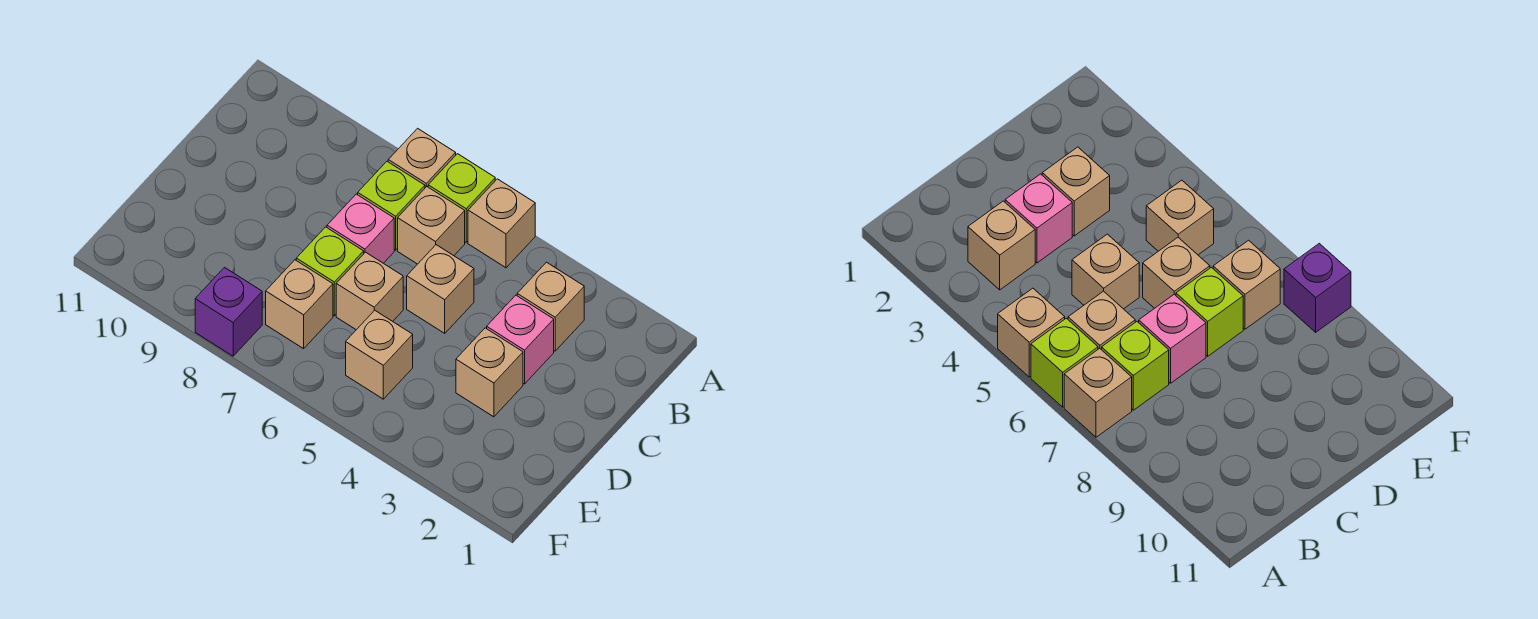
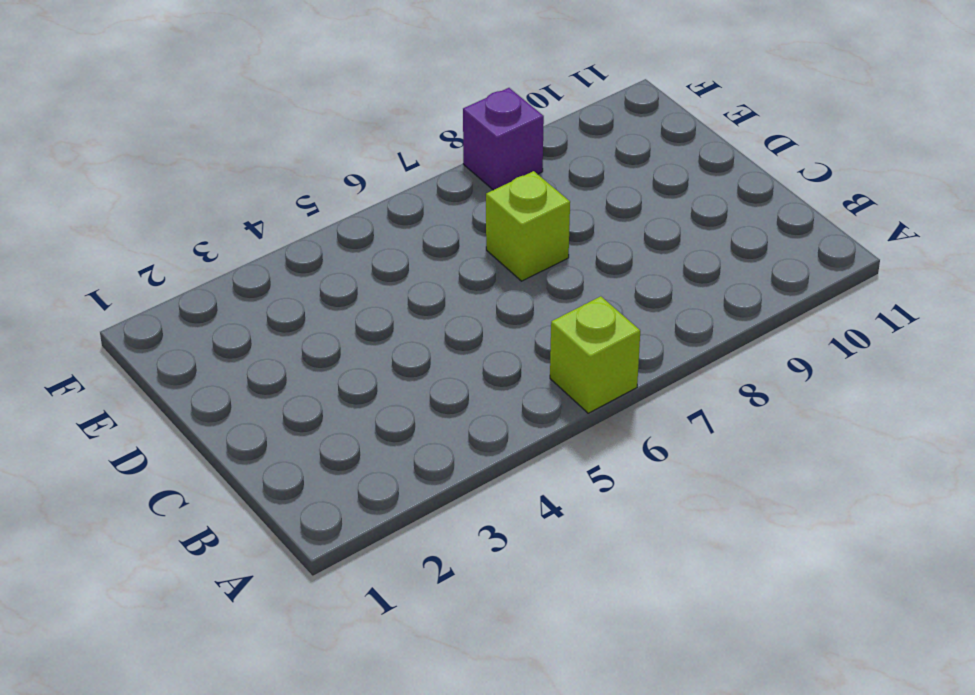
none -> tan brick A5 level 1
none -> tan brick A7 level 1
none -> tan brick B3 level 1

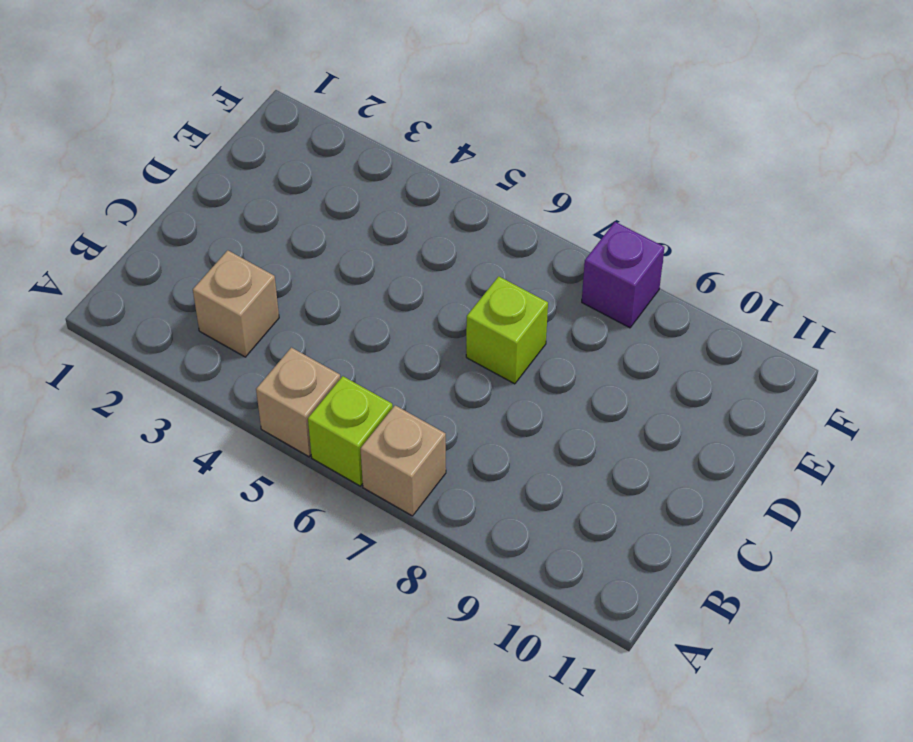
none -> tan brick B6 level 1
none -> lime brick B7 level 1
none -> pink brick C3 level 1

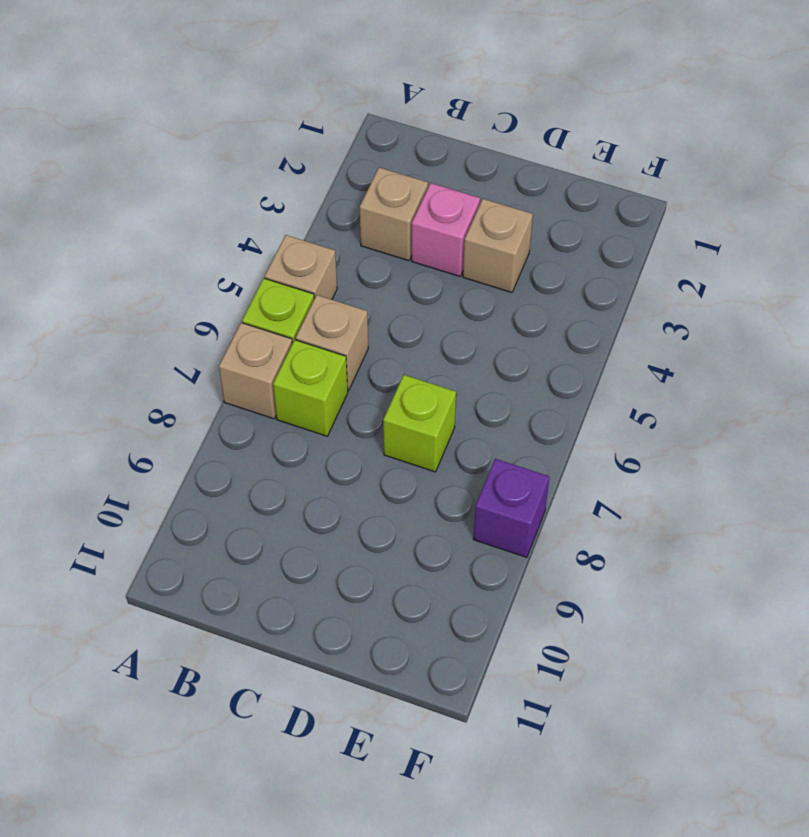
none -> tan brick C5 level 1
none -> pink brick C7 level 1
none -> tan brick D6 level 1

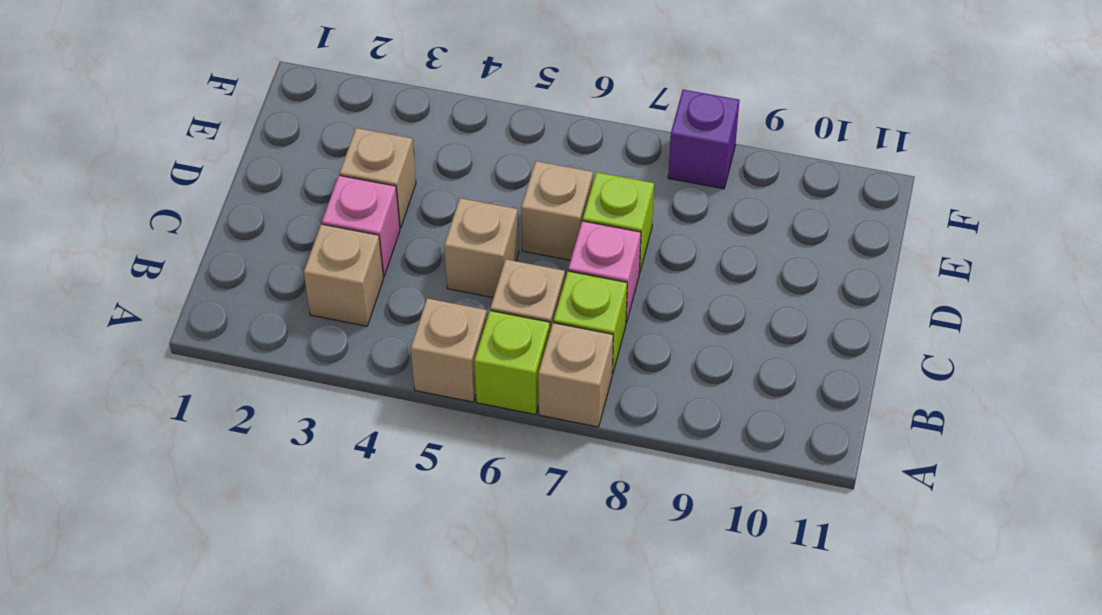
none -> tan brick E5 level 1
none -> tan brick E7 level 1

